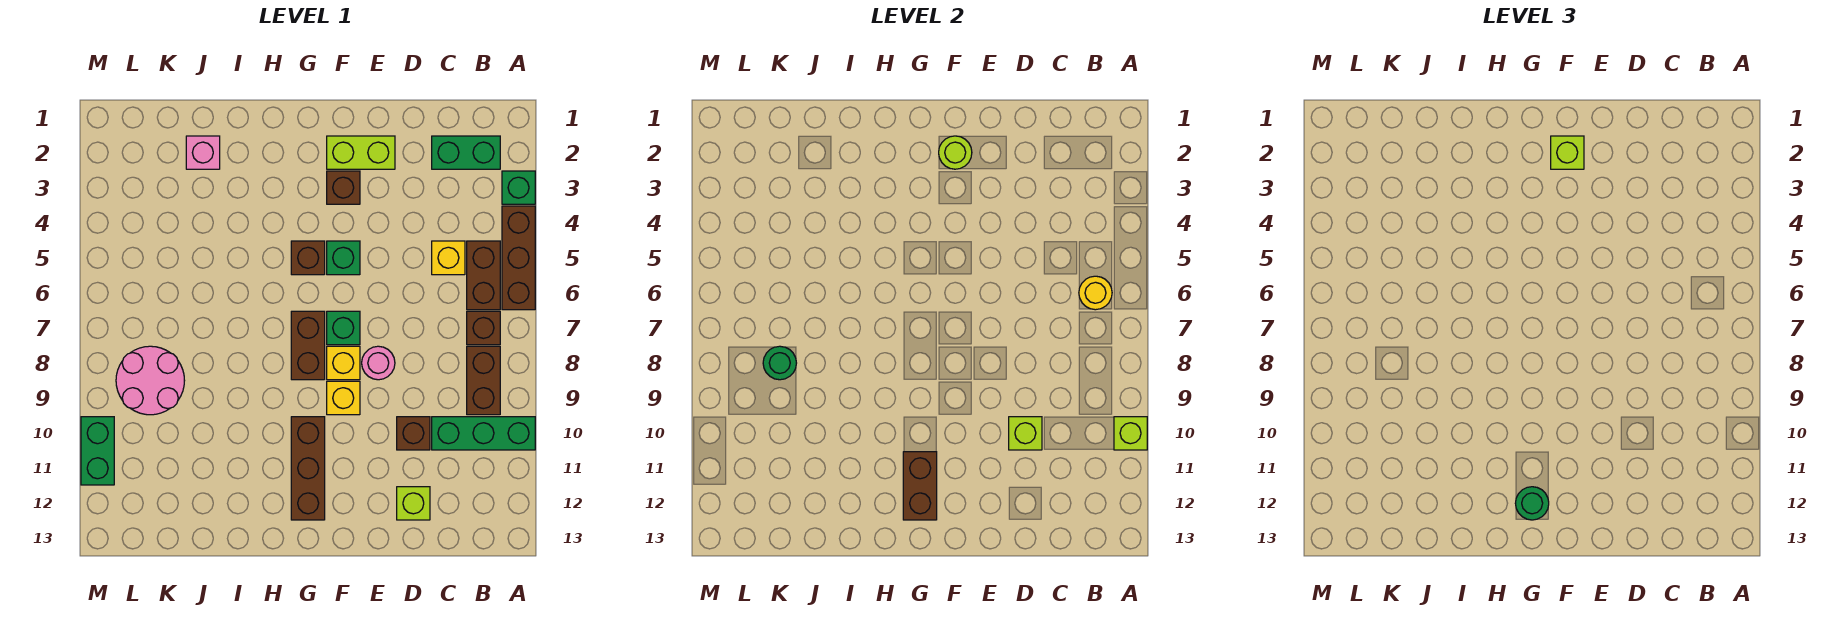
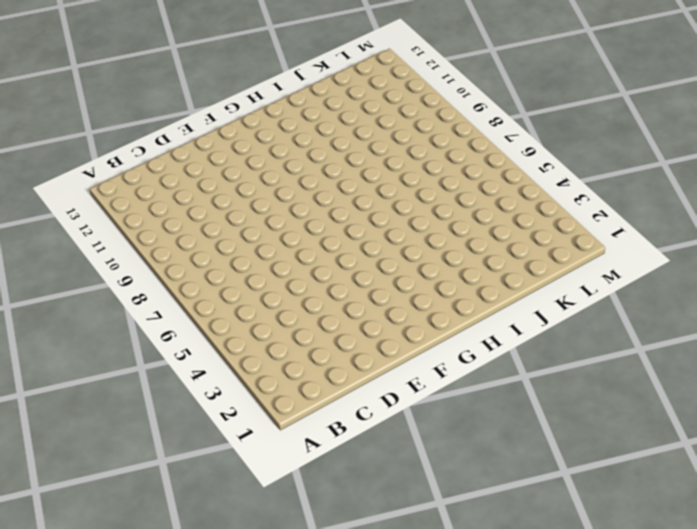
none -> green brick A3 level 1
none -> brown brick A4:A6 level 1
none -> green brick A10:C10 level 1
none -> green brick B2:C2 level 1

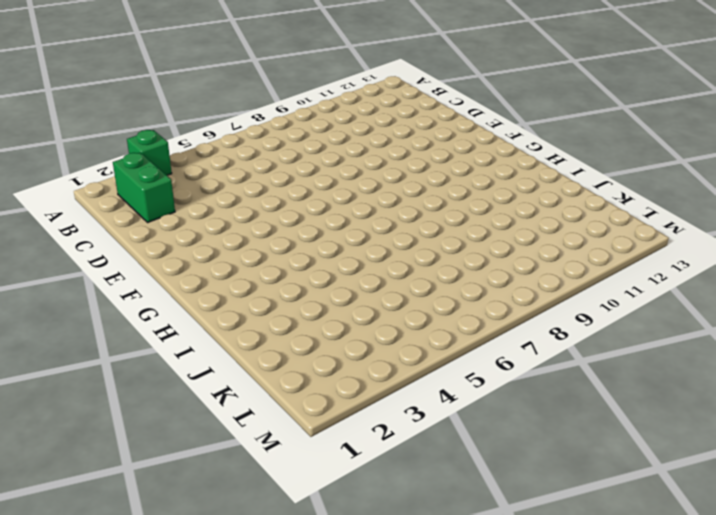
none -> brown brick A4:A6 level 1
none -> green brick A10:C10 level 1
none -> brown brick B5:B6 level 1
none -> brown brick B7 level 1

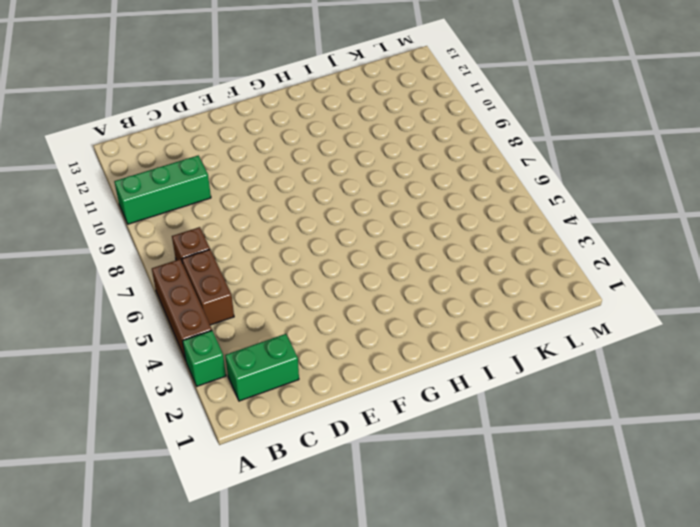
none -> brown brick B8:B9 level 1
none -> yellow brick C5 level 1
none -> brown brick D10 level 1
none -> lime brick D12 level 1

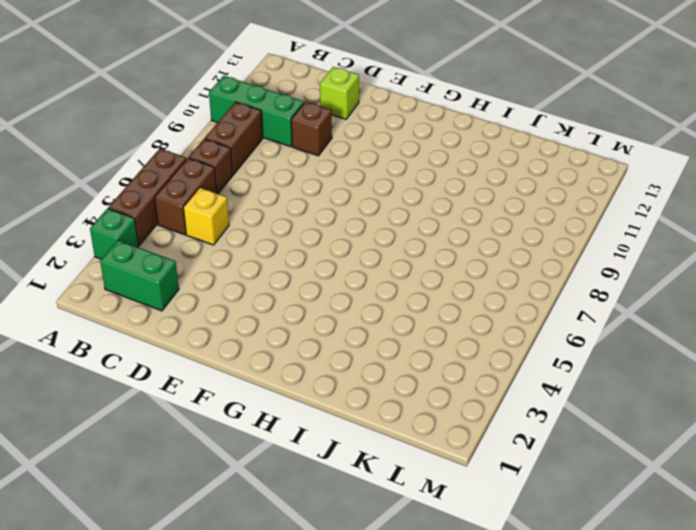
none -> lime brick E2:F2 level 1
none -> pink round brick E8 level 1
none -> brown brick F3 level 1
none -> green brick F5 level 1

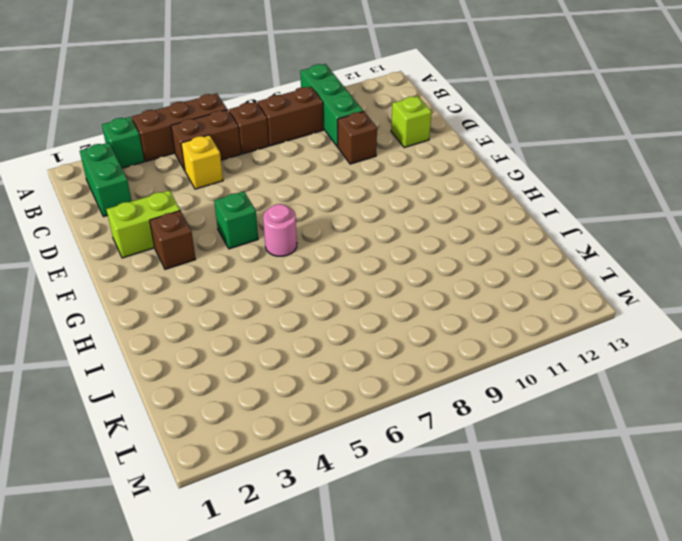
lime brick E2:E3 level 1 -> lime brick E2:F2 level 1
pink round brick G6 level 1 -> pink round brick E8 level 1
none -> green brick F7 level 1
none -> yellow brick F8 level 1
none -> yellow brick F9 level 1
none -> brown brick G5 level 1

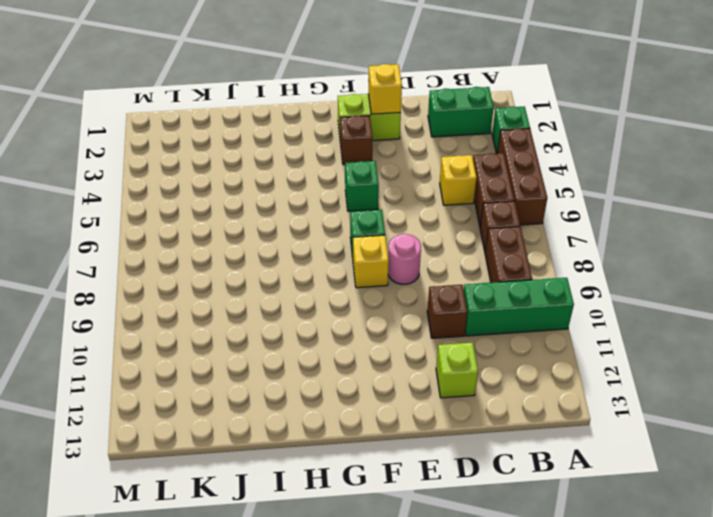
yellow brick E2 level 2 -> yellow brick F9 level 1
none -> brown brick G5 level 1
none -> brown brick G7:G8 level 1
none -> brown brick G10:G12 level 1
none -> pink brick J2 level 1

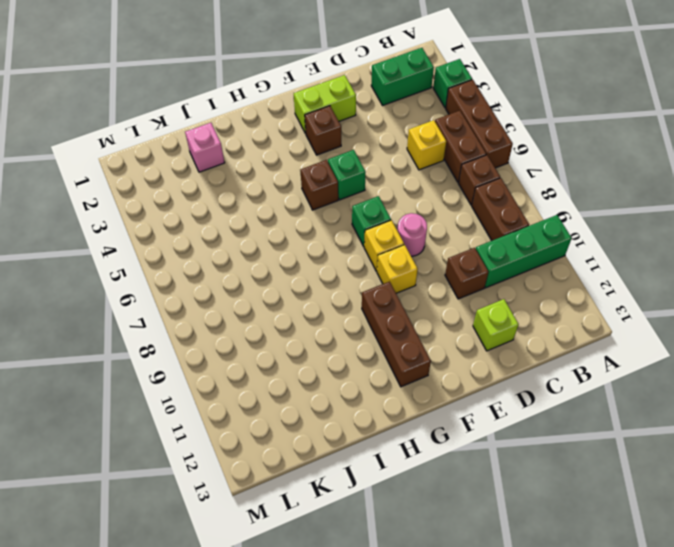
none -> brown brick G7:G8 level 1
none -> pink round brick K8:L9 level 1
none -> green brick M10:M11 level 1
none -> lime brick A10 level 2

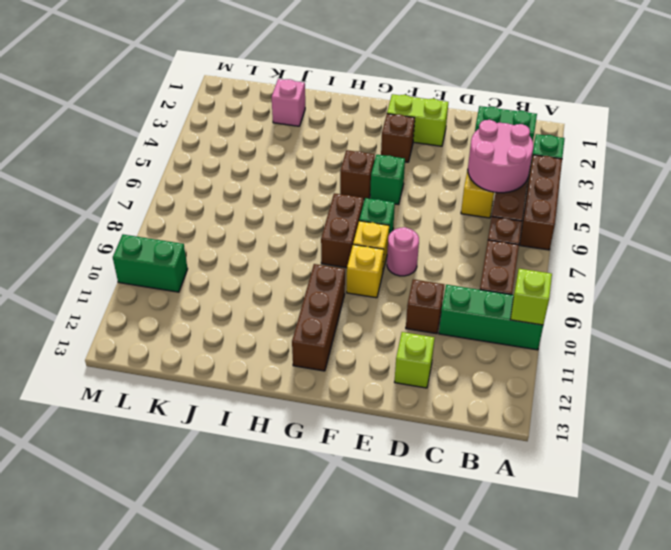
pink round brick B4:C5 level 2 -> pink round brick K8:L9 level 1
green brick L10:M10 level 1 -> green brick M10:M11 level 1
none -> yellow round brick B6 level 2
none -> lime brick D10 level 2
none -> lime round brick F2 level 2
none -> brown brick G11:G12 level 2

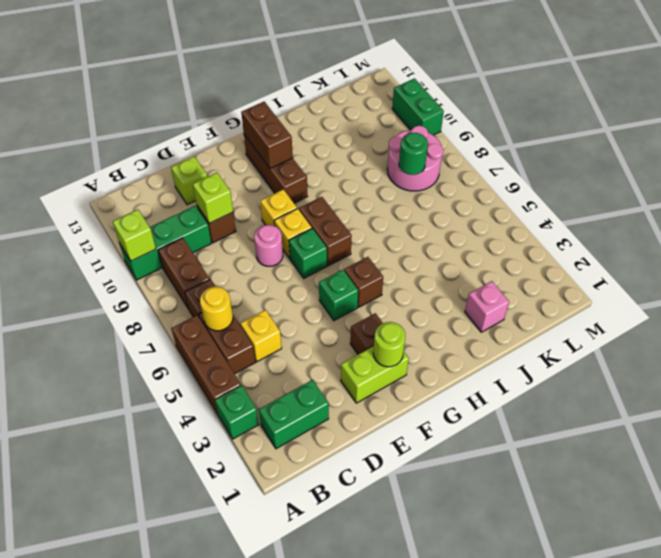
none -> lime brick F2 level 3
none -> green round brick G12 level 3

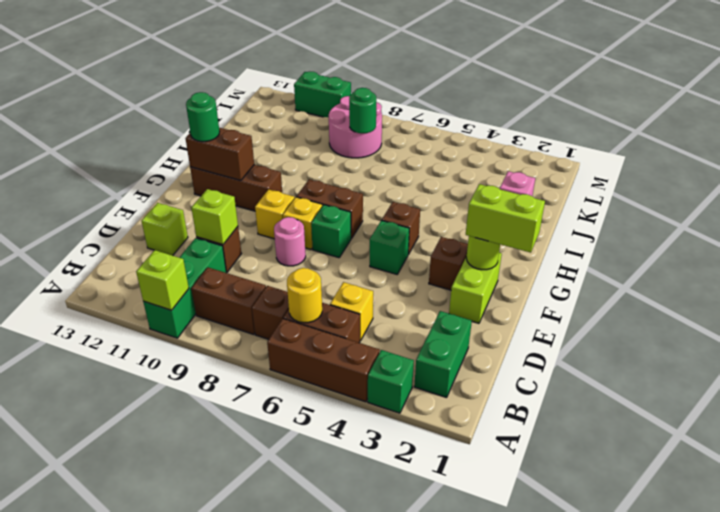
lime brick F1:F2 level 3 -> lime brick F2 level 3

